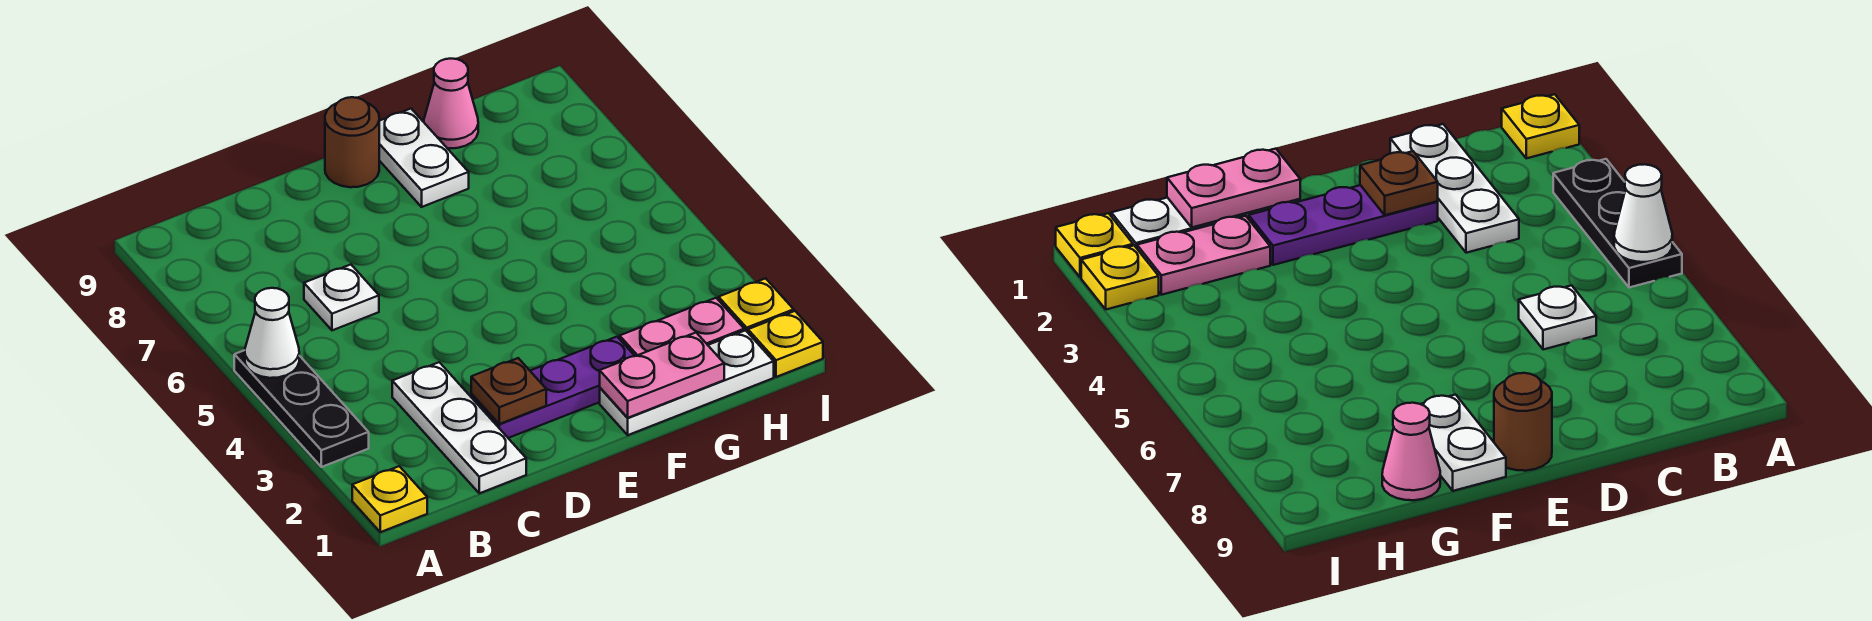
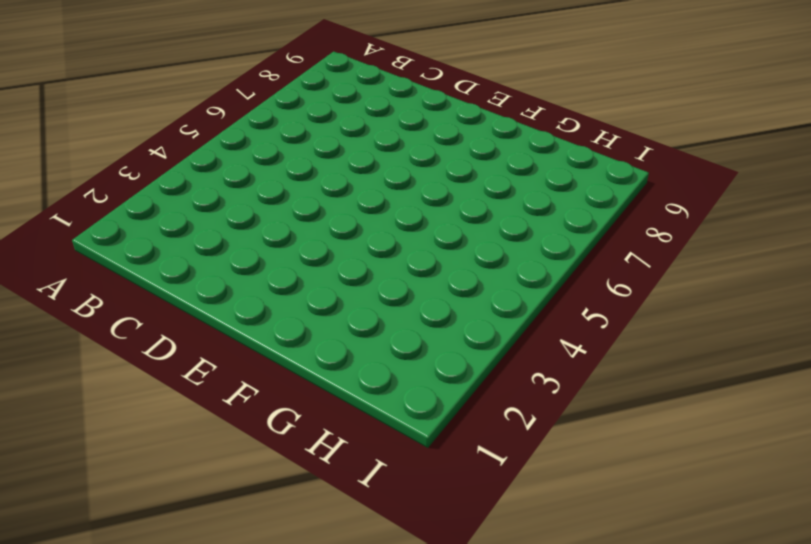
none -> yellow plate A1 level 1
none -> black plate A3:A5 level 1
none -> white plate C1:C3 level 1

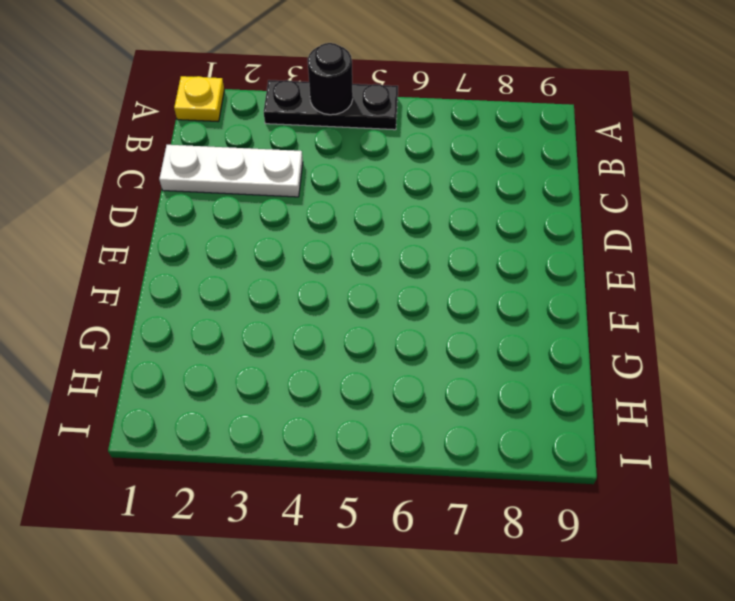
black round brick A4 level 2 -> none
none -> white plate C6 level 1
none -> purple plate D2:F2 level 1
none -> brown round brick E9 level 1

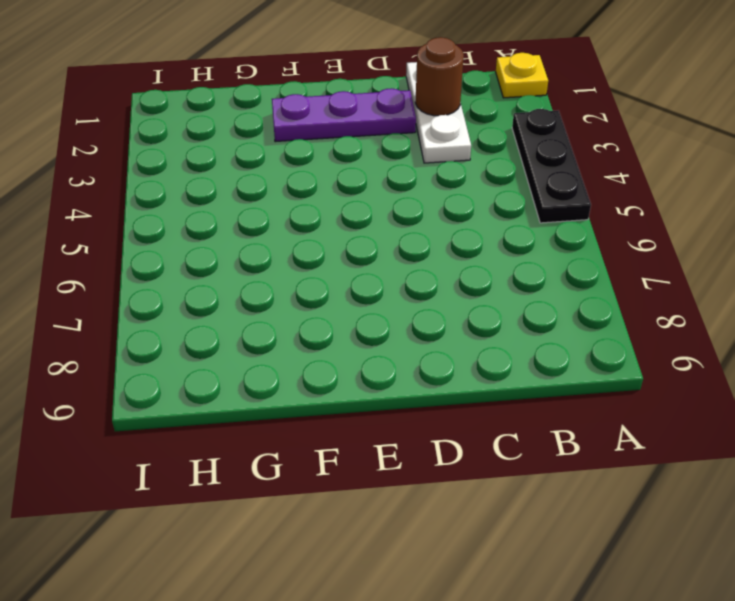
brown round brick C2 level 2 -> brown round brick E9 level 1
none -> white plate C6 level 1
none -> white plate F1:H1 level 1
none -> white plate F8:F9 level 1

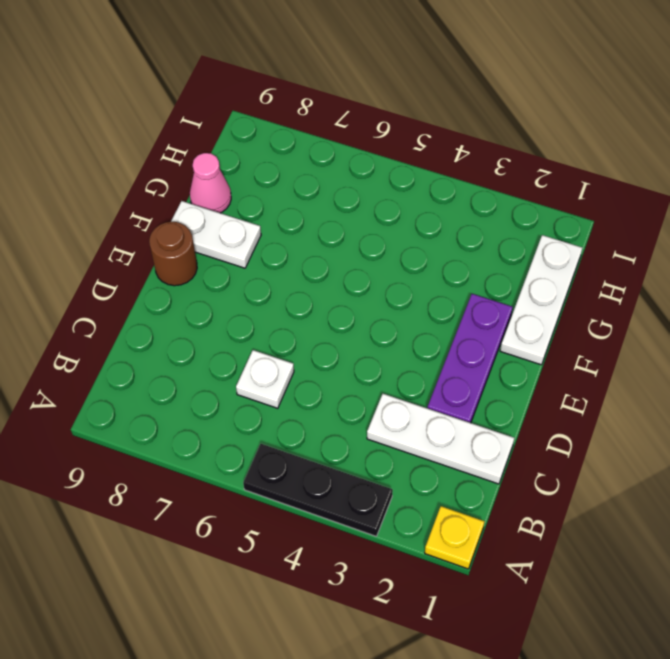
none -> pink plate G2:H2 level 1
none -> yellow plate I1 level 1
none -> yellow plate I2 level 1

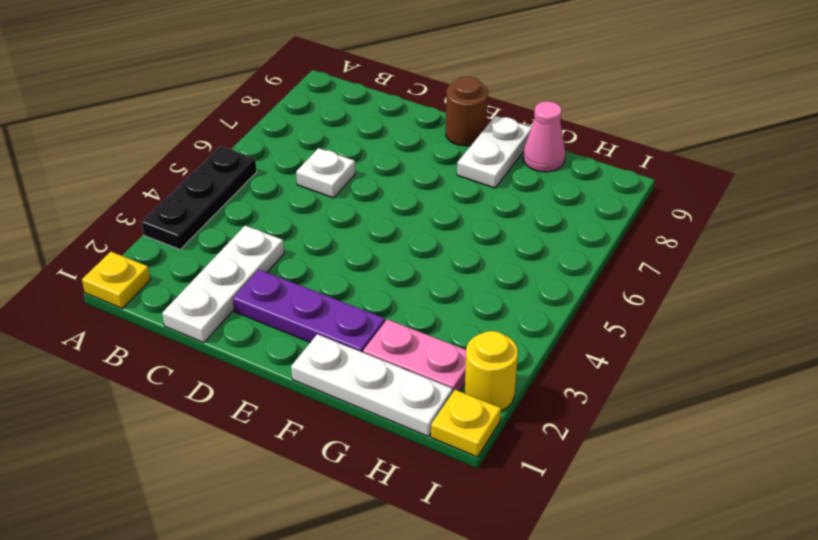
yellow round brick I2 level 1 -> yellow plate I2 level 1
none -> white cone A5 level 2
none -> brown plate D2 level 2
none -> pink plate F1:G1 level 2

